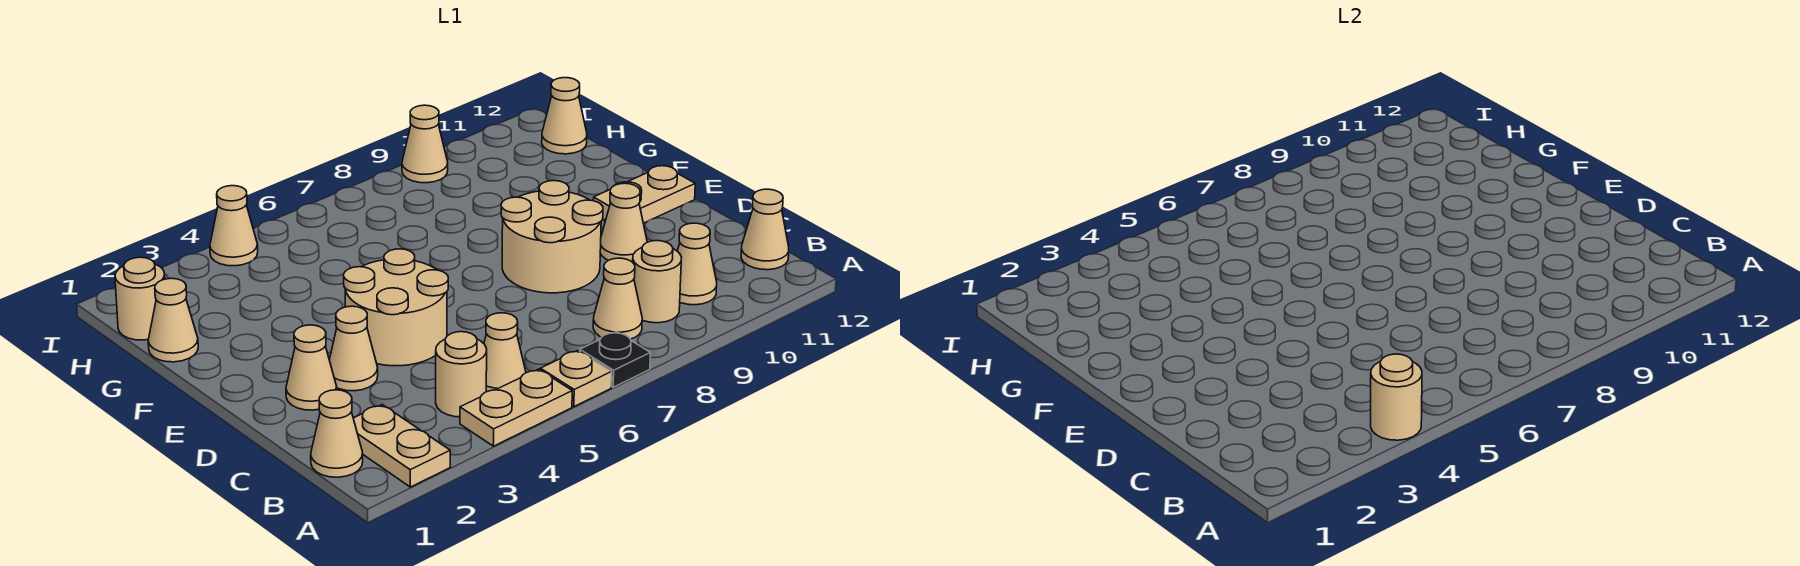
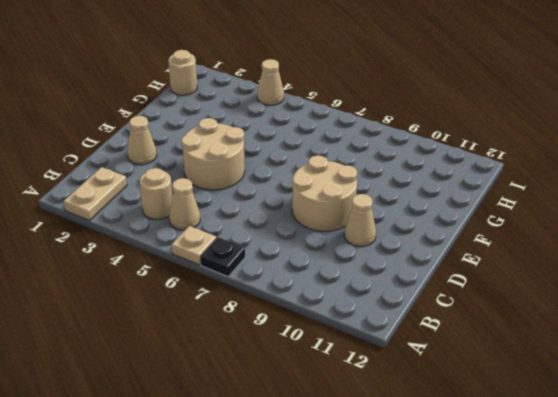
none -> tan plate A4:A5 level 1
none -> tan cone B1 level 1
none -> tan cone B8 level 1

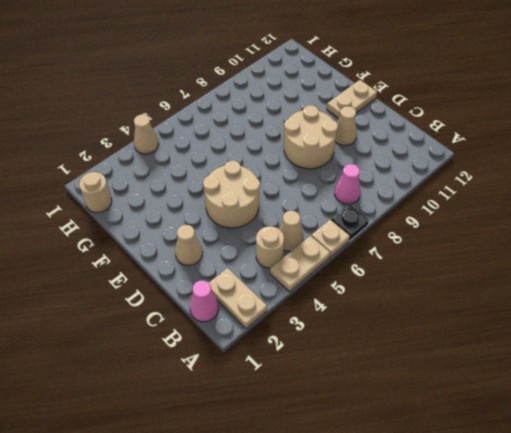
pink cone B1 level 1 -> tan cone B1 level 1
pink cone B8 level 1 -> tan cone B8 level 1
none -> tan round brick B9 level 1
none -> tan cone B10 level 1
none -> tan cone B12 level 1

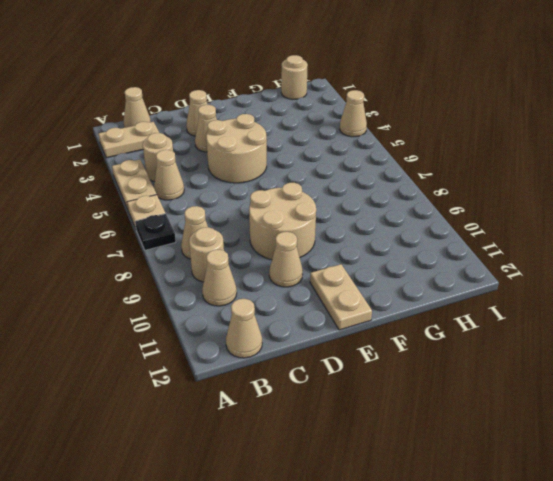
none -> tan cone G1 level 1
none -> tan cone H12 level 1
none -> tan cone I9 level 1

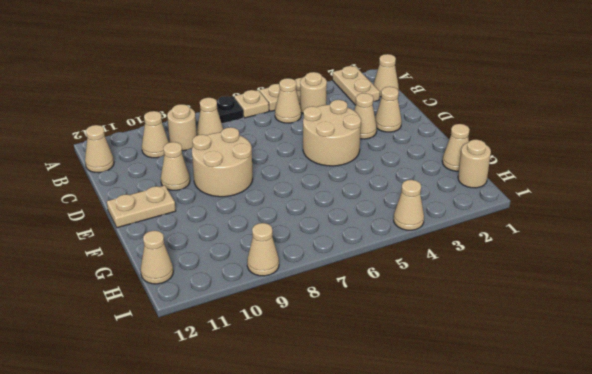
none -> tan round brick A4 level 2

